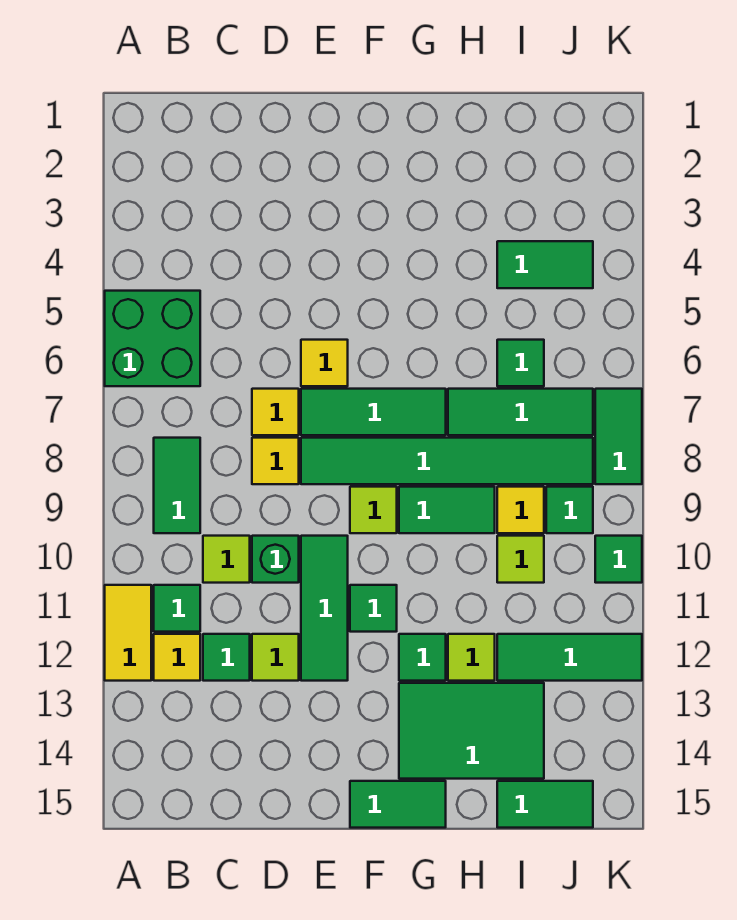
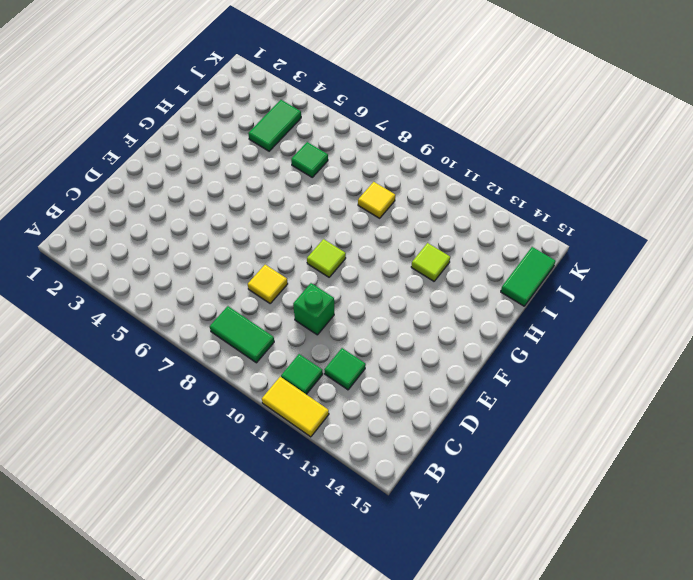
none -> green brick A5:B6 level 1
none -> yellow tile B12 level 1
none -> lime tile C10 level 1
none -> yellow tile D7 level 1

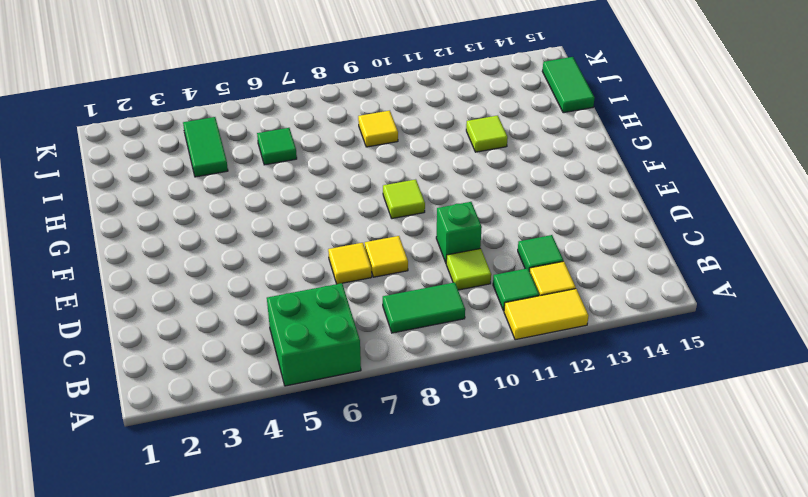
none -> lime tile D12 level 1
none -> yellow tile E6 level 1
none -> green tile E7:G7 level 1
none -> green tile E8:J8 level 1

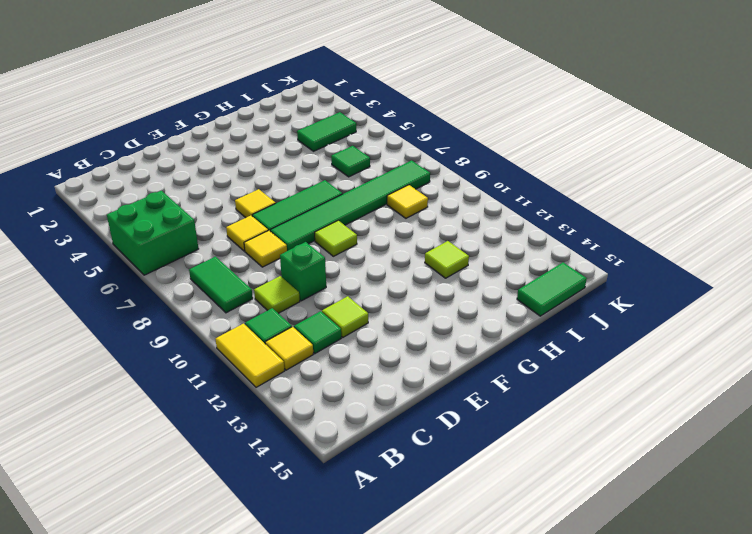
none -> green tile E10:E12 level 1
none -> green tile F11 level 1
none -> green tile F15:G15 level 1
none -> green tile G9:H9 level 1

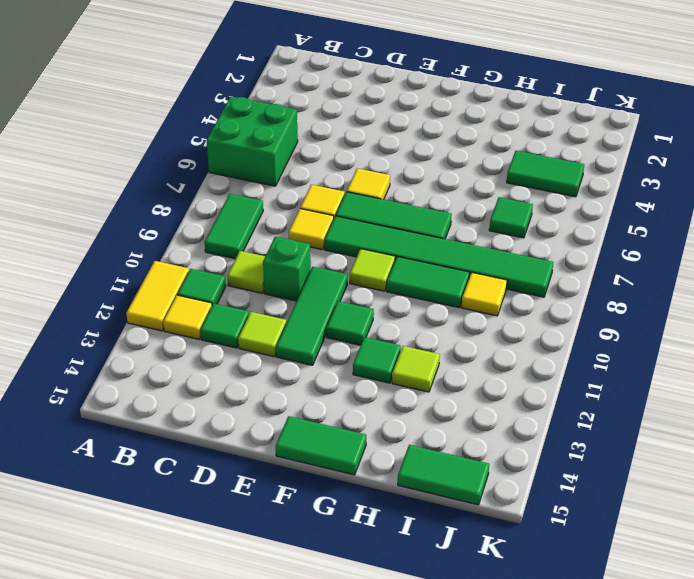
none -> green tile G13:I14 level 1
none -> green tile H7:J7 level 1
none -> lime tile I10 level 1
none -> green tile I12:K12 level 1

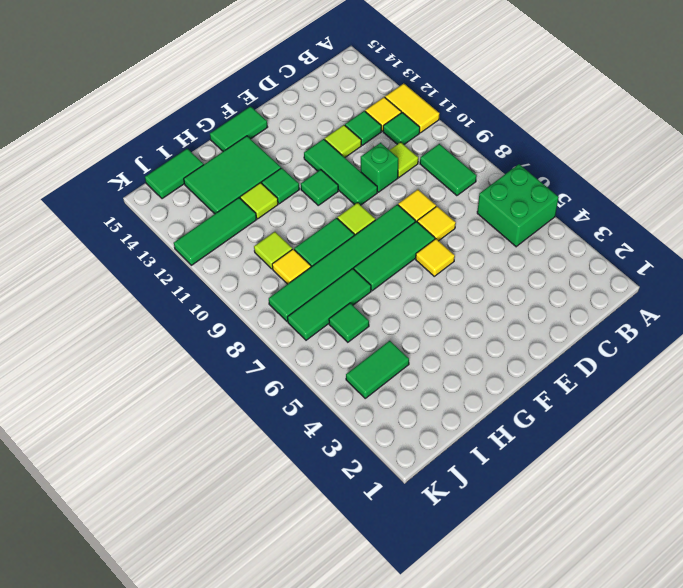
none -> green tile J9 level 1
none -> green tile K7:K8 level 1
none -> green tile K10 level 1

